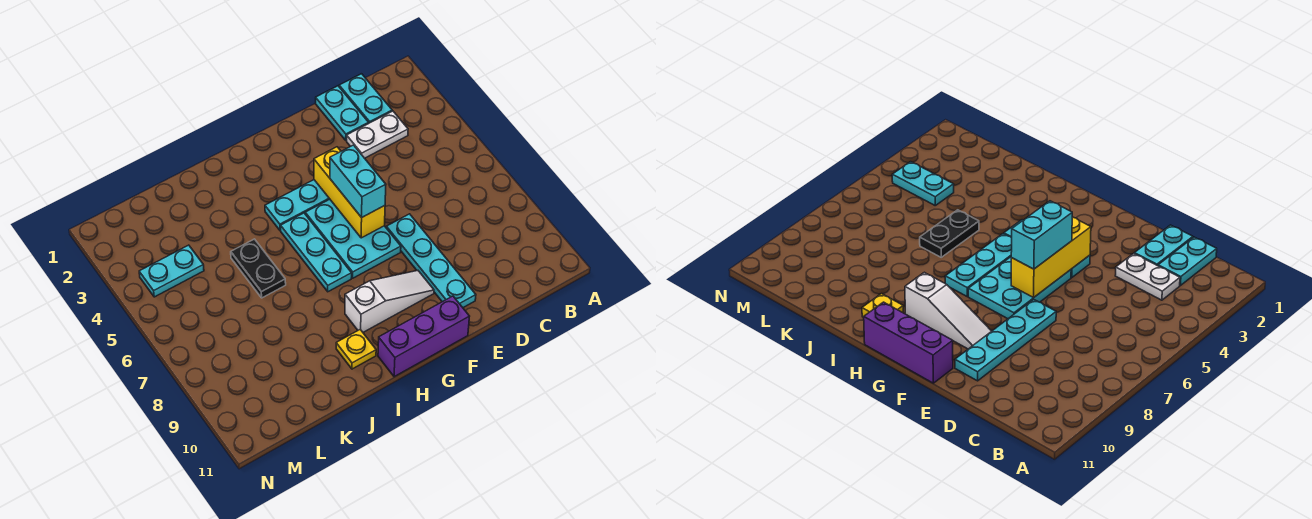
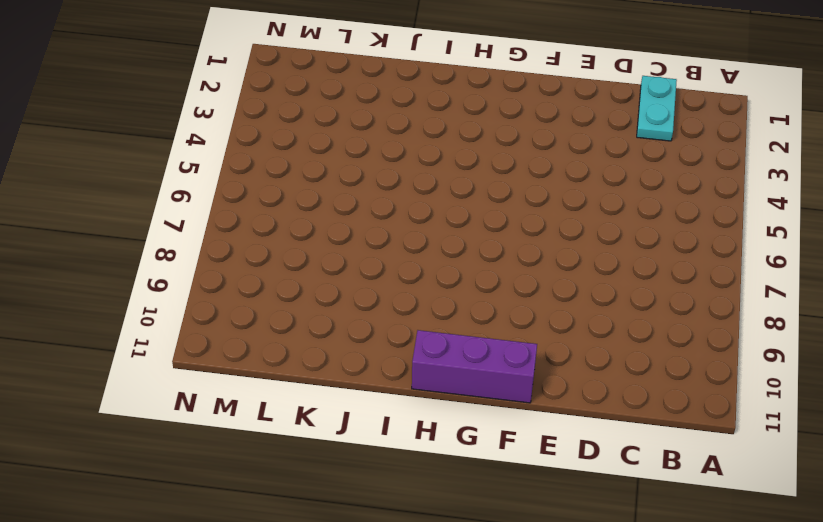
none -> white plate C3:D3 level 1
none -> cyan plate D1:D2 level 1
none -> cyan plate E7:E10 level 1

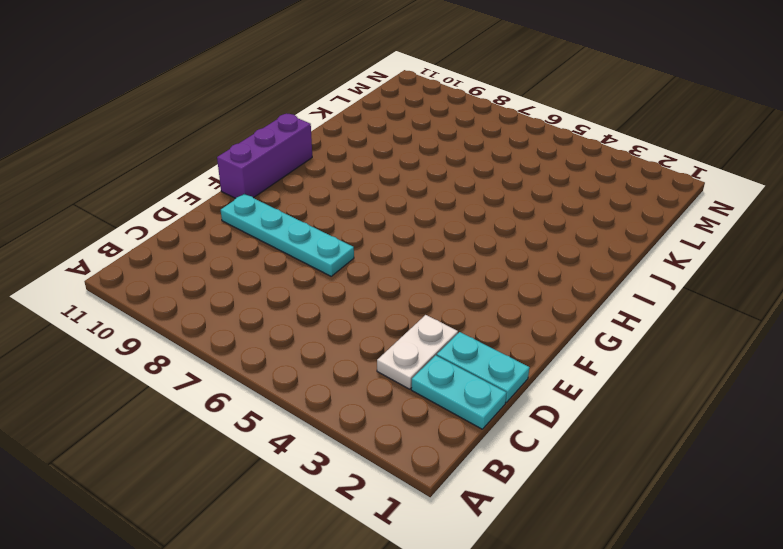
none -> cyan plate F4:H4 level 1
none -> cyan plate F5:G7 level 1
none -> white slope F9:H9 level 1 top H

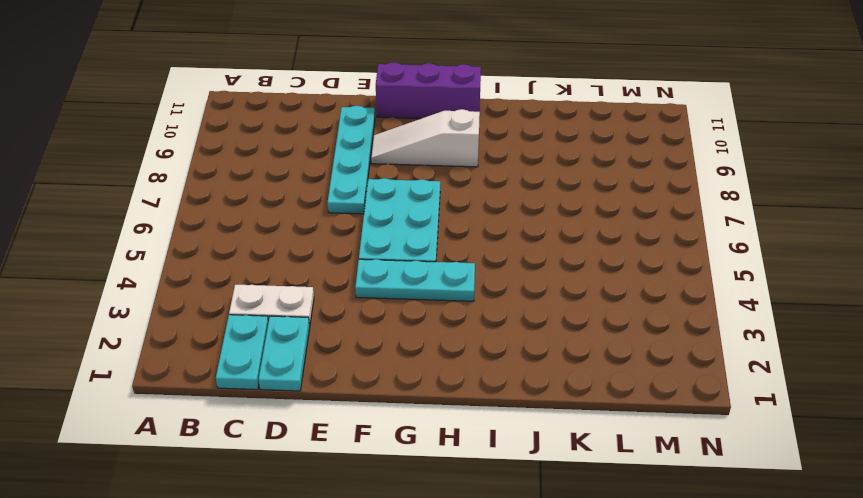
none -> cyan plate H5:H7 level 1
none -> yellow plate I10 level 1
none -> black plate J5:J6 level 1

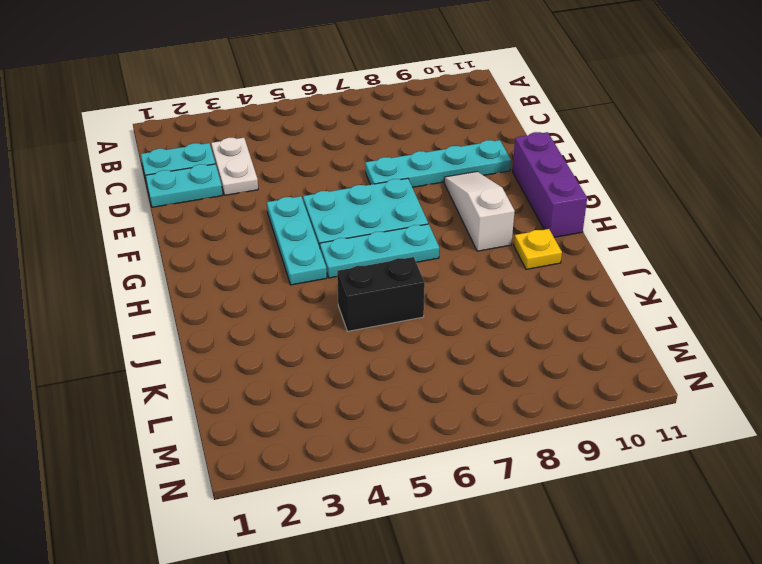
black brick J5:J6 level 1 -> black plate J5:J6 level 1
none -> cyan plate L4:M4 level 1
none -> yellow brick F4:F6 level 2
none -> cyan brick F5:F6 level 3

